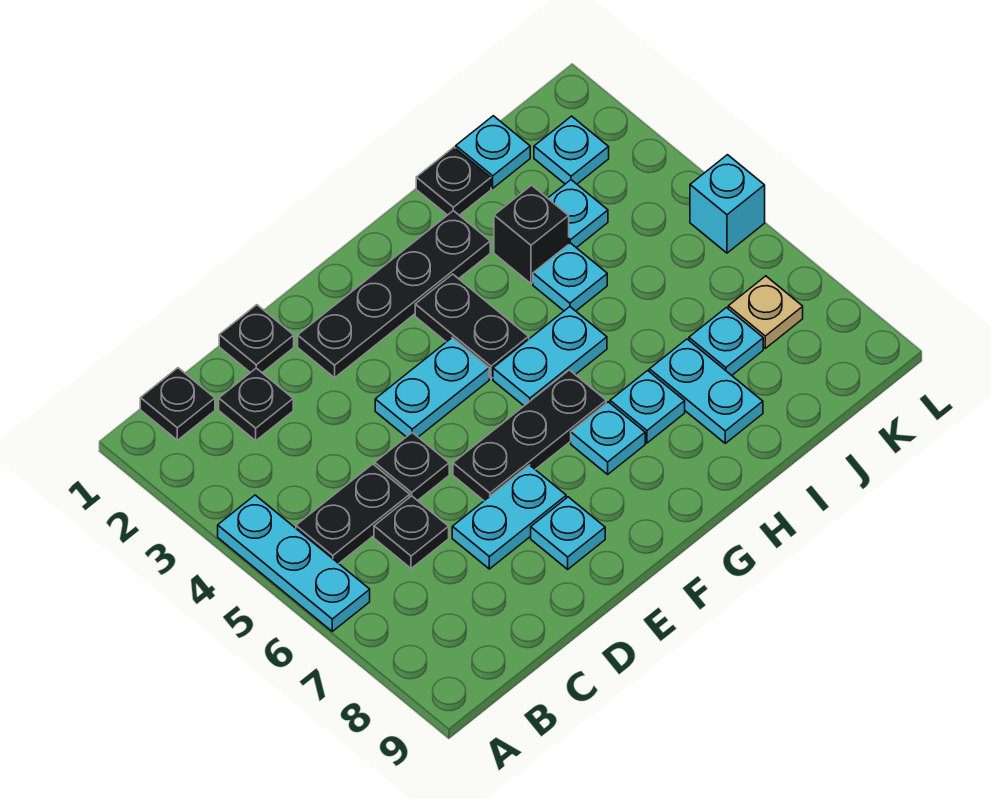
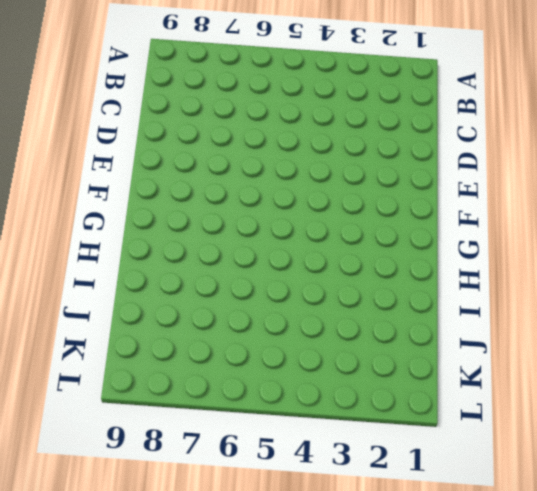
none -> cyan plate A4:A6 level 1
none -> black plate B1 level 1
none -> black plate B5:C5 level 1

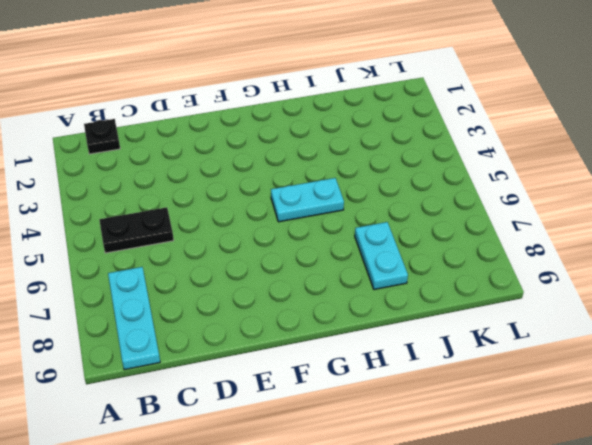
cyan plate B7:B9 level 1 -> cyan plate A4:A6 level 1
none -> black plate C2 level 1
none -> black plate C6 level 1
none -> black plate D1 level 1

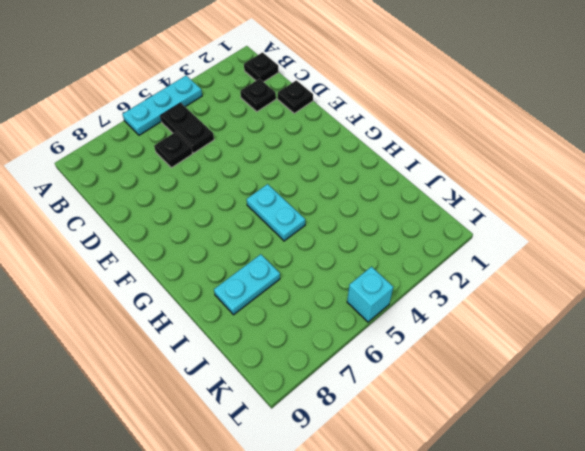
none -> black plate D5 level 1
none -> cyan plate D7:E7 level 1
none -> black plate E2:H2 level 1

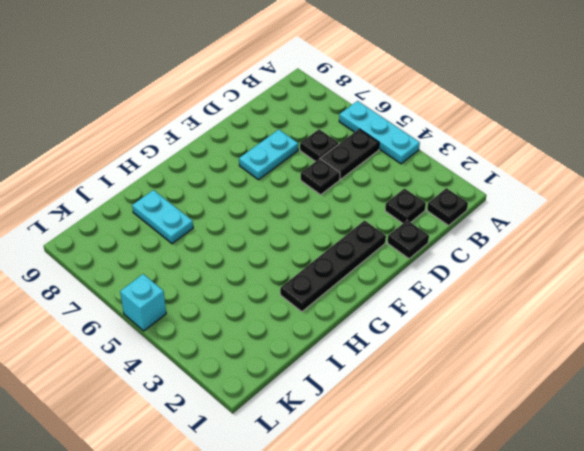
none -> cyan plate E4:F4 level 1
none -> black plate E6:G6 level 1
none -> cyan plate E8 level 1

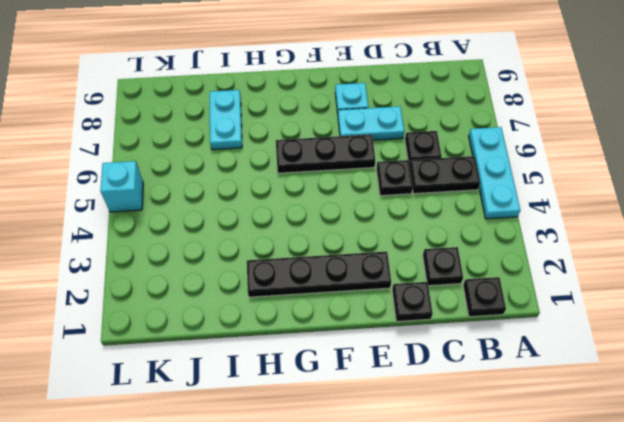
none -> cyan plate E4:F4 level 1
none -> black plate G3:G4 level 1
none -> cyan plate G5:H5 level 1

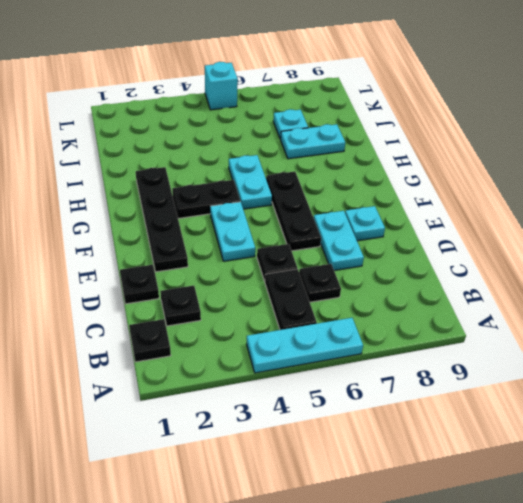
none -> cyan plate G7 level 1
none -> cyan plate H7 level 1
none -> black plate I1 level 1

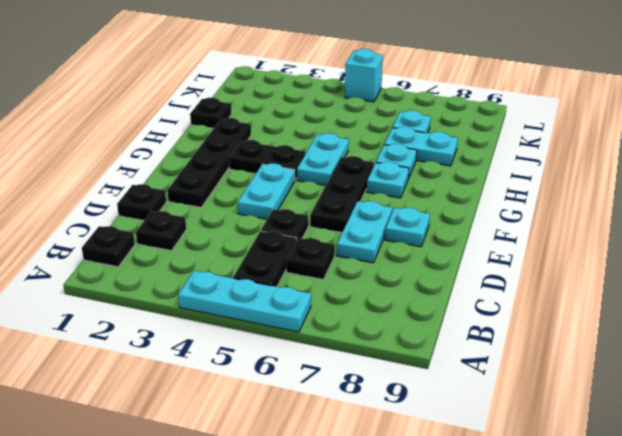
none -> black brick I3 level 1
none -> cyan plate I4 level 1
none -> cyan plate J1 level 1

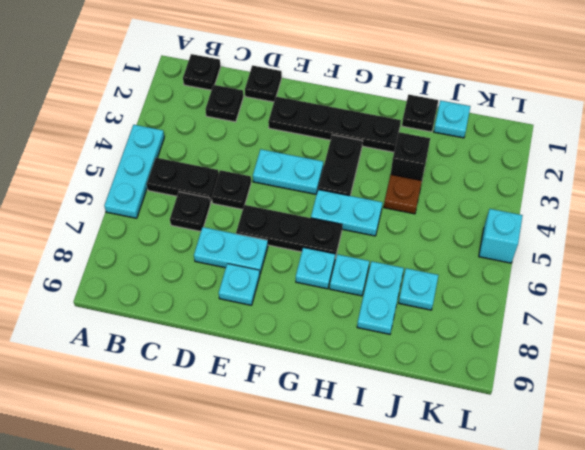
brown plate I4 level 1 -> cyan plate I4 level 1
none -> cyan plate J3 level 1
none -> cyan plate K2 level 1
none -> tan plate K7 level 1

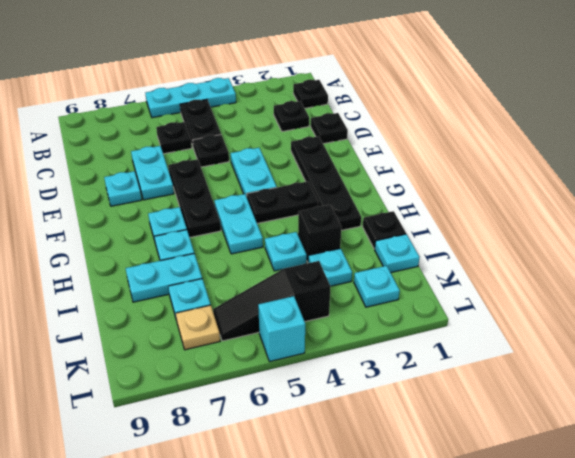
black slope K4:K6 level 1 top 4 -> none

